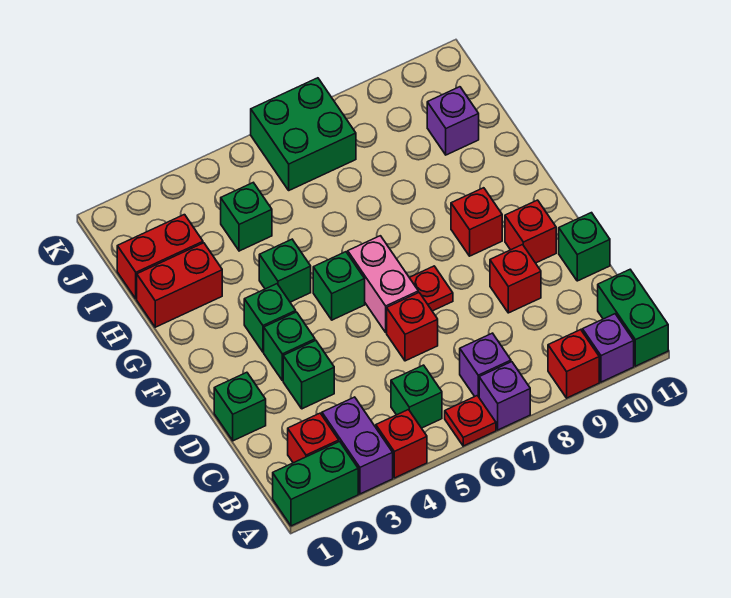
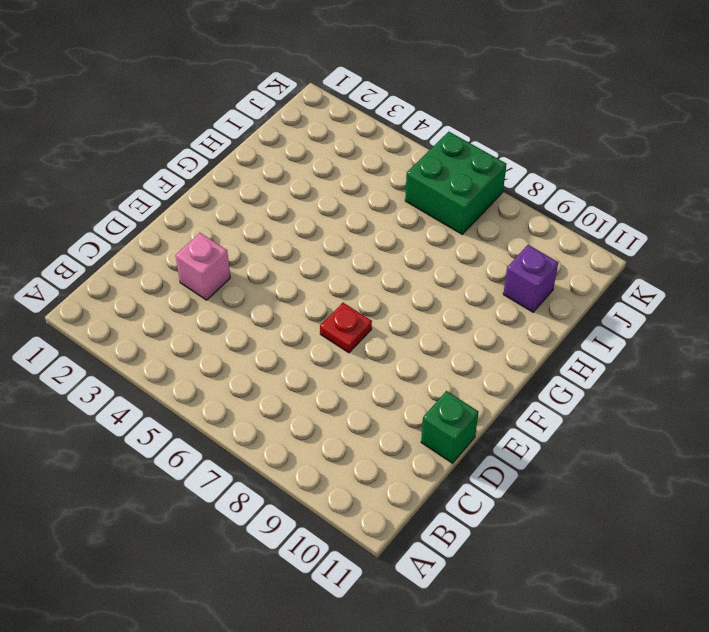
pink brick D3 level 1 -> green brick D3 level 1
none -> green brick A1:A2 level 1
none -> purple brick A3:B3 level 1
none -> red brick A4 level 1

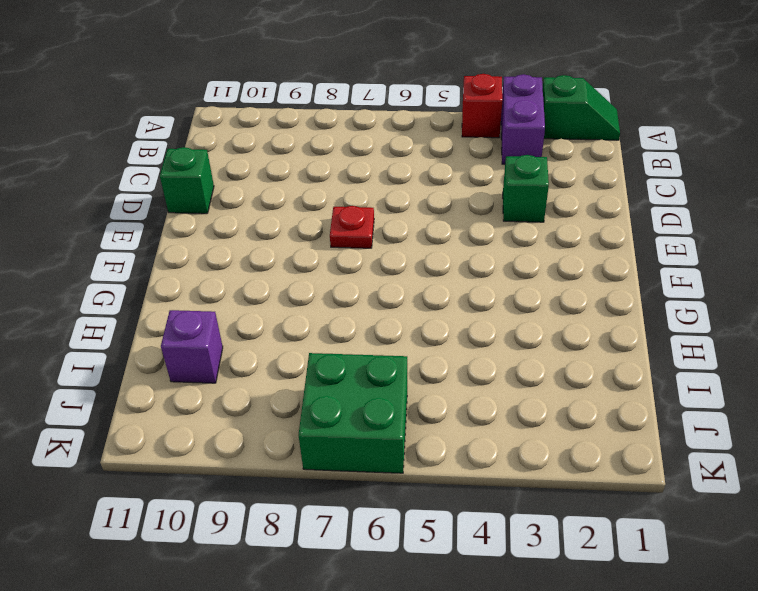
green slope A1:A2 level 1 top 2 -> green brick A1:A2 level 1
none -> red plate A6 level 1
none -> purple brick A7 level 1
none -> red brick A9 level 1

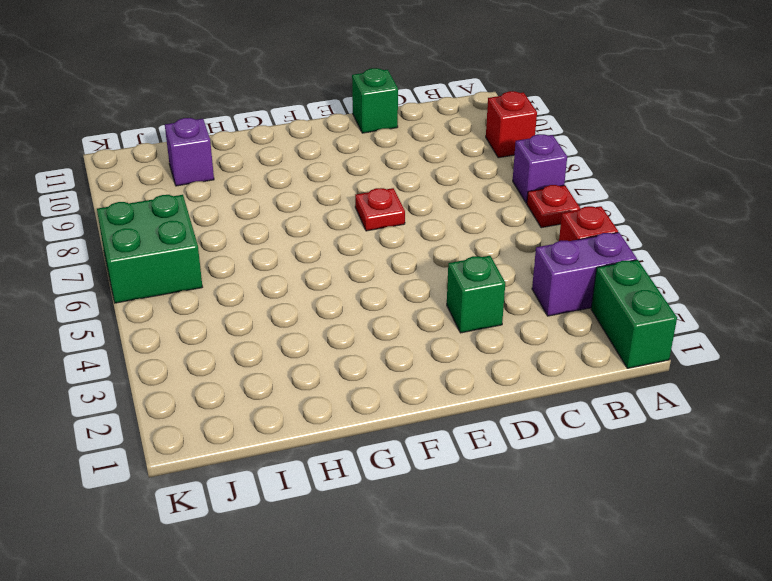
none -> purple brick A10 level 1
none -> green brick A11:B11 level 1
none -> red brick B2 level 1

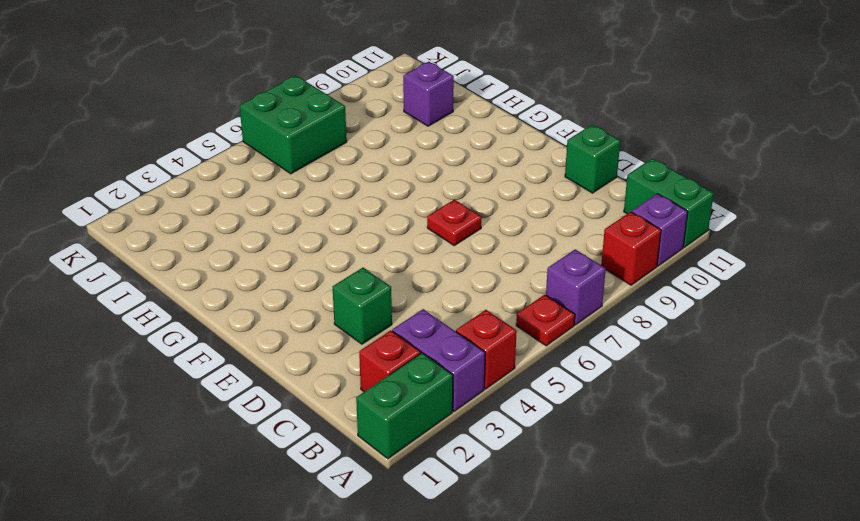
none -> green brick B5 level 1
none -> purple brick B7 level 1
none -> green brick D1 level 1

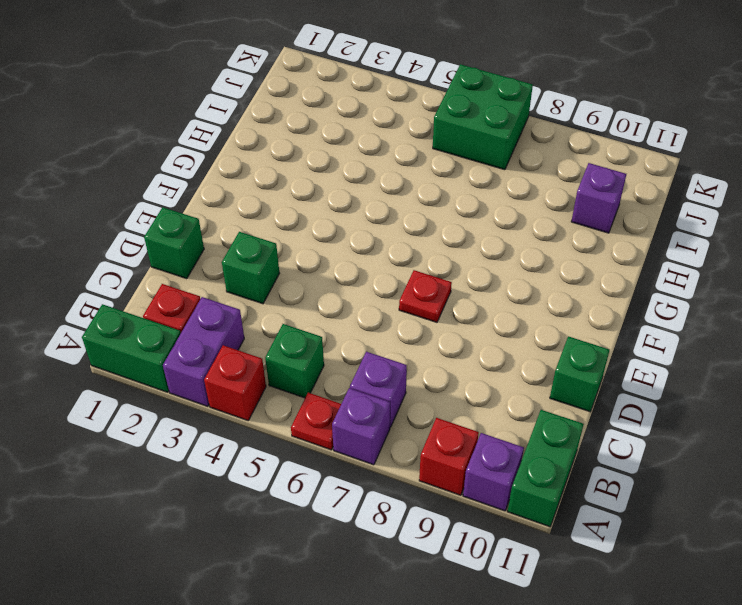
none -> red brick D6 level 1
none -> red brick D9 level 1
none -> green brick E3 level 1

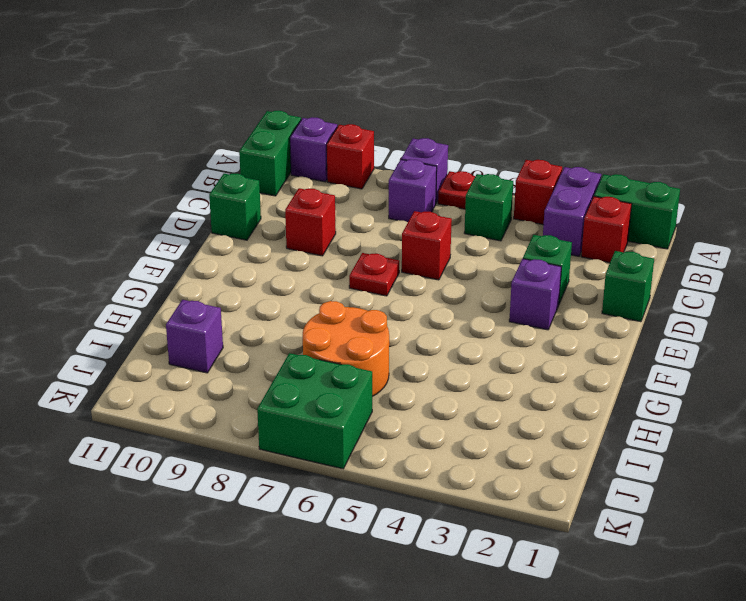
purple brick E3 level 1 -> green brick E3 level 1
orange round brick H6:I7 level 1 -> none
none -> pink brick E6:F6 level 1
none -> red brick E10 level 1
none -> green brick F3 level 1

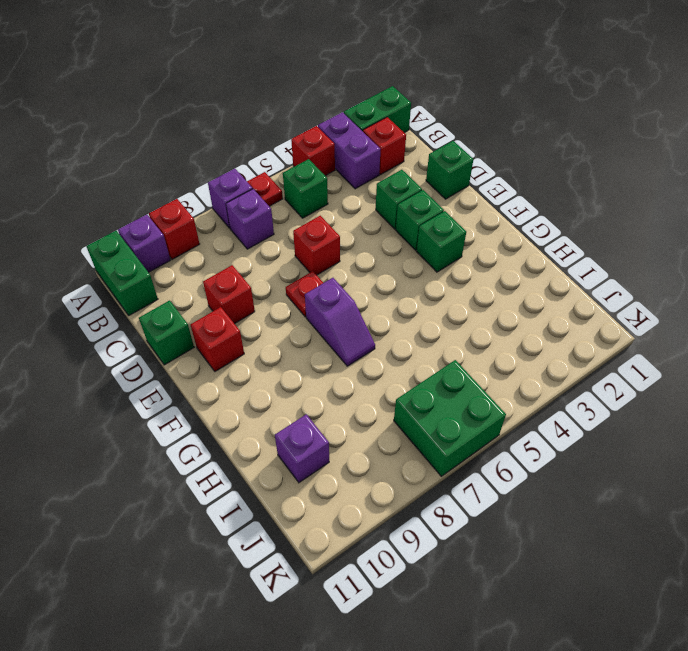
purple slope F7:G7 level 1 top F -> none
none -> pink brick E6:F6 level 1
none -> green brick F5 level 1
none -> red brick F9 level 1

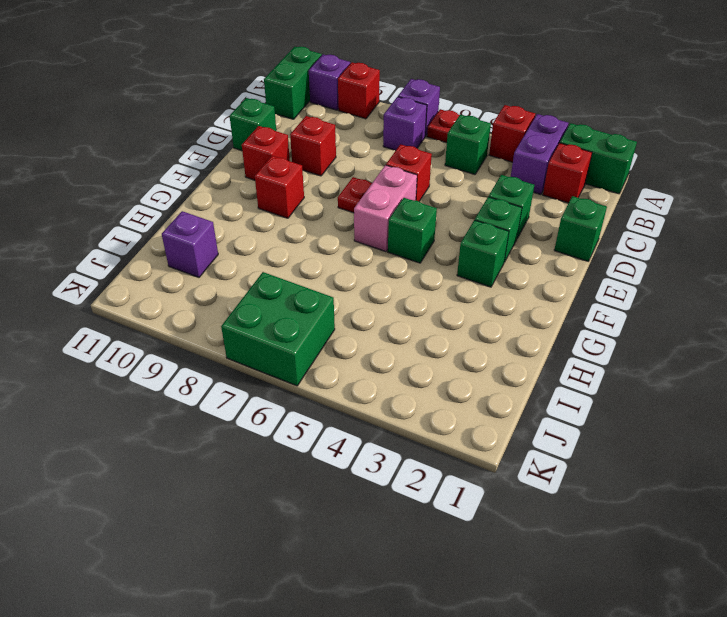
none -> green brick G4 level 1
none -> red brick H1:H2 level 1
none -> red brick I1:I2 level 1

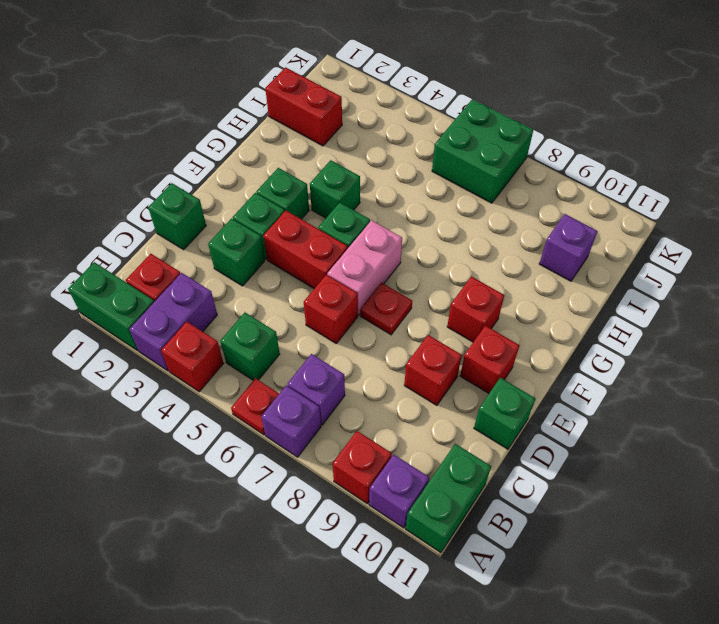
red brick E4:E5 level 1 -> red brick H1:H2 level 1
none -> green brick I4 level 1

